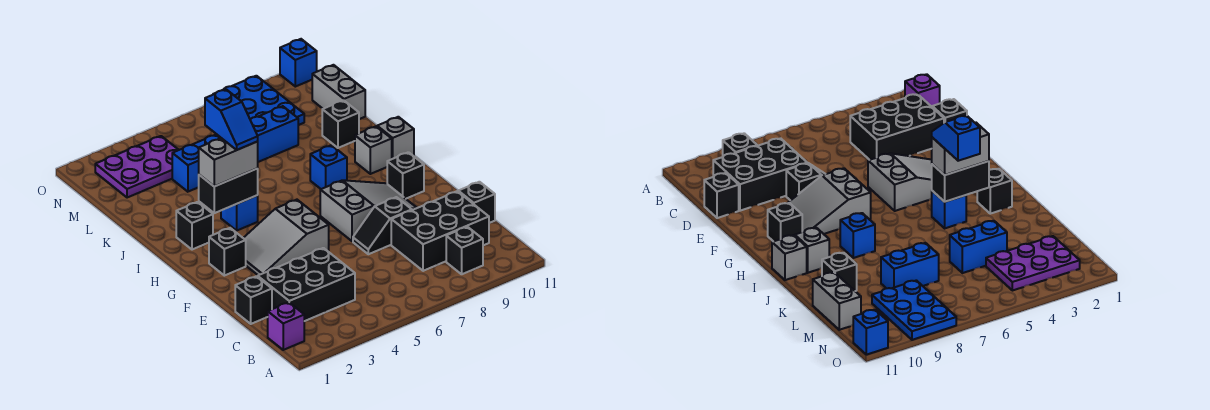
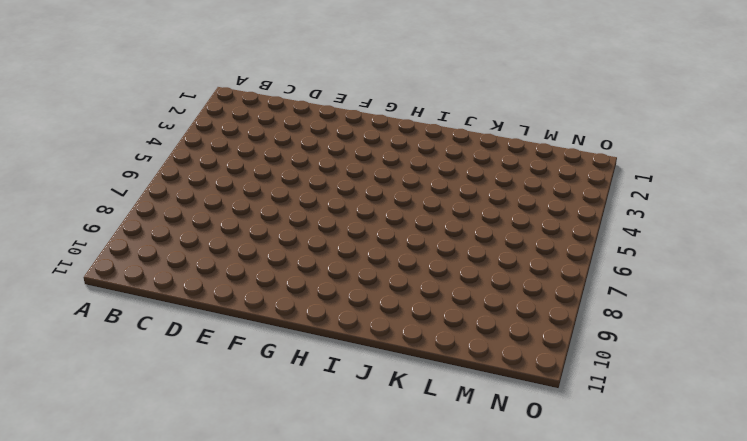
none -> purple brick B1 level 1
none -> black brick B9 level 1
none -> black brick C2:D4 level 1

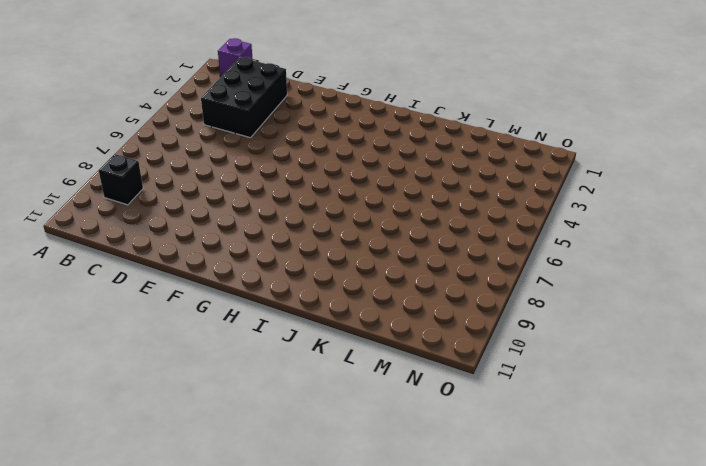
none -> black brick C8:D10 level 1
none -> black brick D1 level 1
none -> black brick D11 level 1

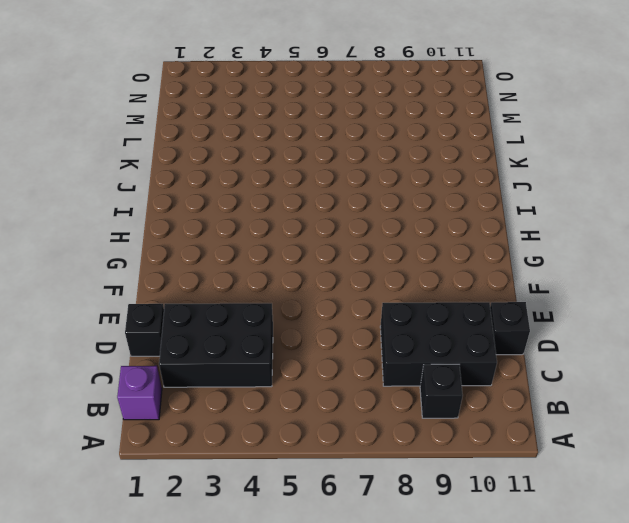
none -> black slope E7:E8 level 1 top 8
none -> grey slope F3:G5 level 1 top 5
none -> grey slope F7:G9 level 1 top 7

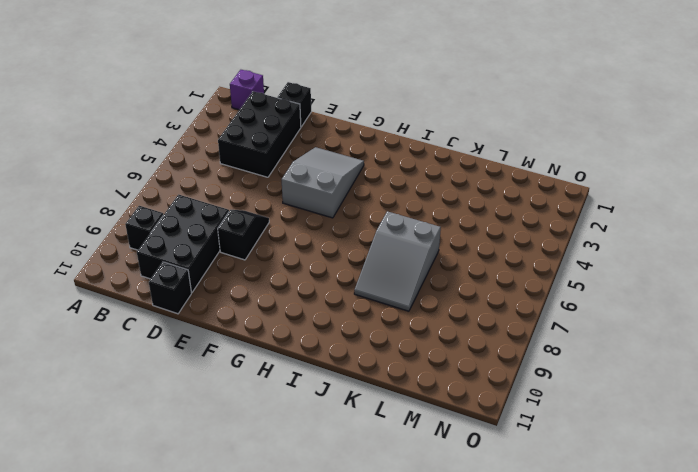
grey slope J6:K8 level 1 top 6 -> grey slope F7:G9 level 1 top 7
none -> black brick G2 level 1
none -> black brick G10 level 1
none -> black brick I2 level 1

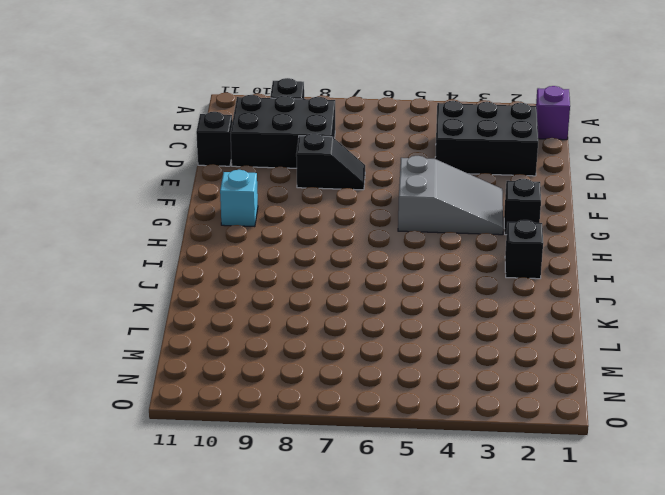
cyan brick G10 level 1 -> black brick G10 level 1
none -> black brick D1 level 1
none -> grey slope F7:G9 level 1 top 7
none -> blue brick I4 level 1

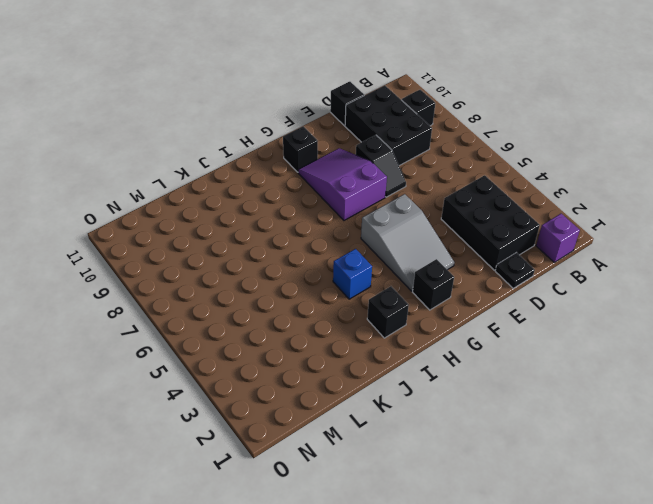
black plate D1 level 1 -> black brick D1 level 1
purple slope F7:G9 level 1 top 7 -> grey slope F7:G9 level 1 top 7
none -> blue brick I8 level 1
none -> grey brick I10 level 1
none -> grey brick I11 level 1

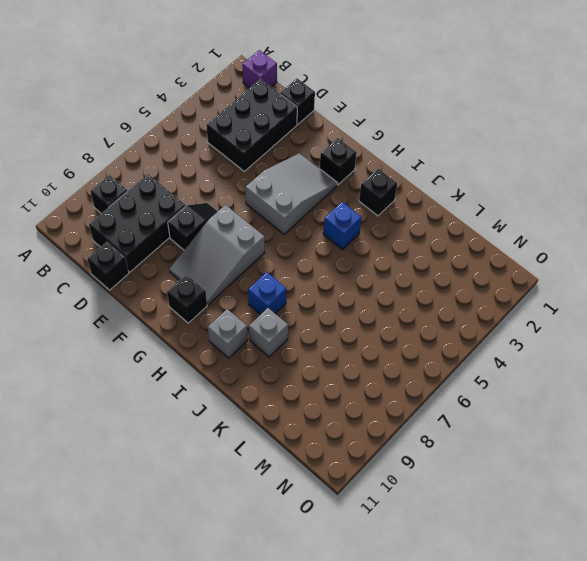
grey brick J9 level 1 -> grey brick I11 level 1
none -> black brick K10 level 1
none -> blue brick L4:L5 level 1
none -> blue brick L7:L8 level 1

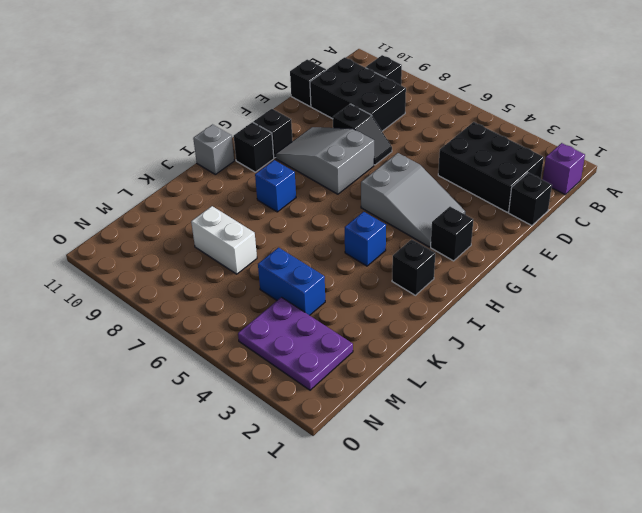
black brick H10 level 1 -> black brick K10 level 1
white brick L7:L8 level 1 -> blue brick L7:L8 level 1
none -> grey brick I10 level 1
none -> grey brick L11:M11 level 1
none -> blue plate M8:O9 level 1

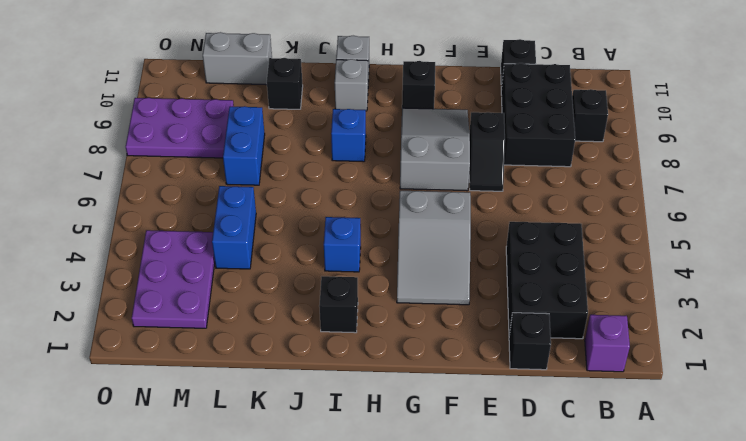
purple plate M8:O9 level 1 -> blue plate M8:O9 level 1
none -> black brick G2 level 1
none -> blue brick O11 level 1
none -> black brick I3:I4 level 2

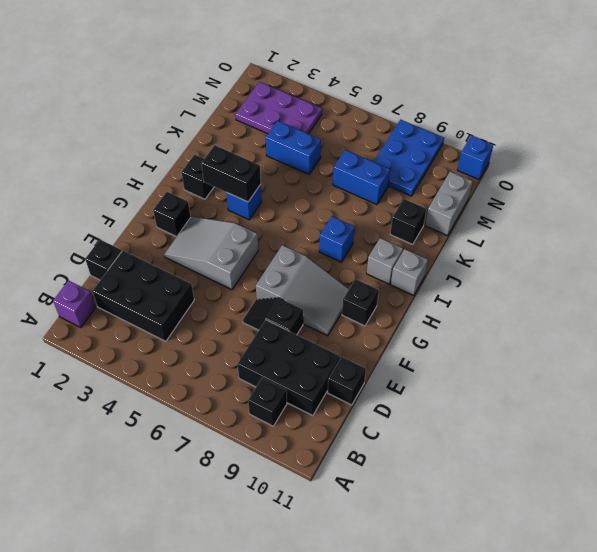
none -> grey brick I3:I4 level 3
none -> blue slope I4:J4 level 4 top J

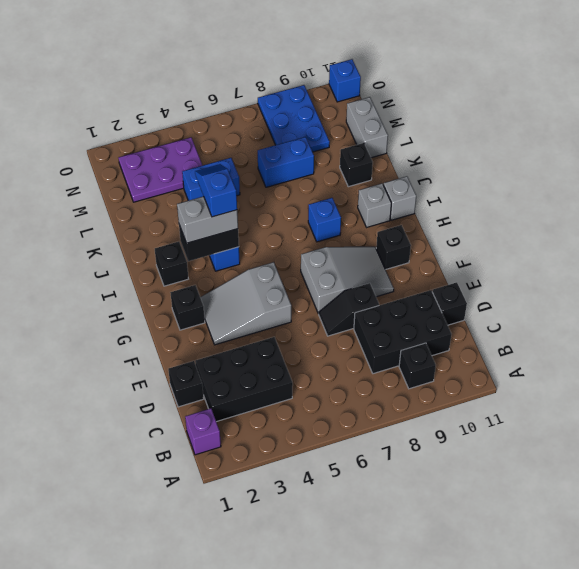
blue slope I4:J4 level 4 top I -> blue slope I4:J4 level 4 top J

